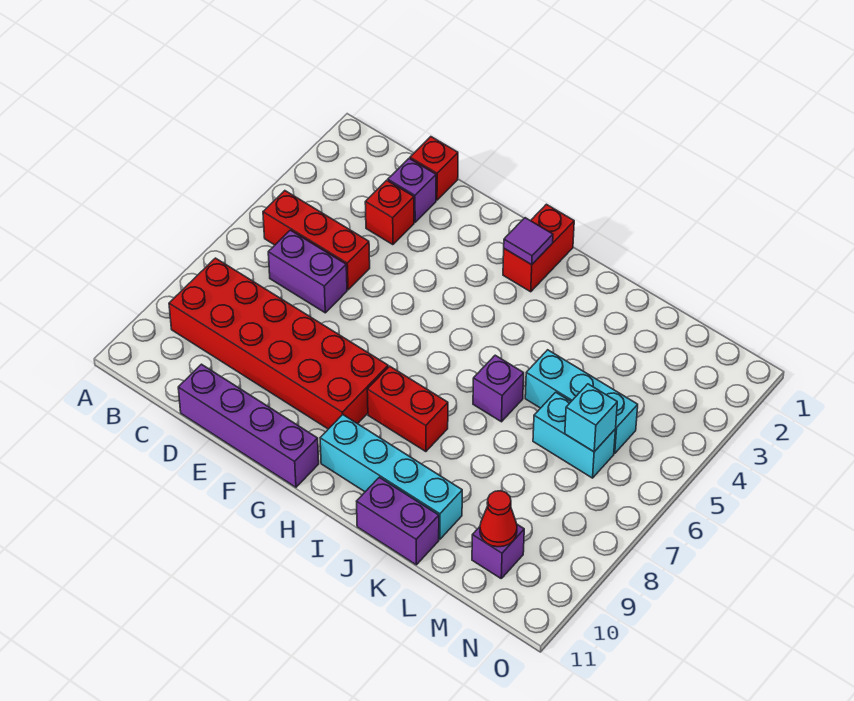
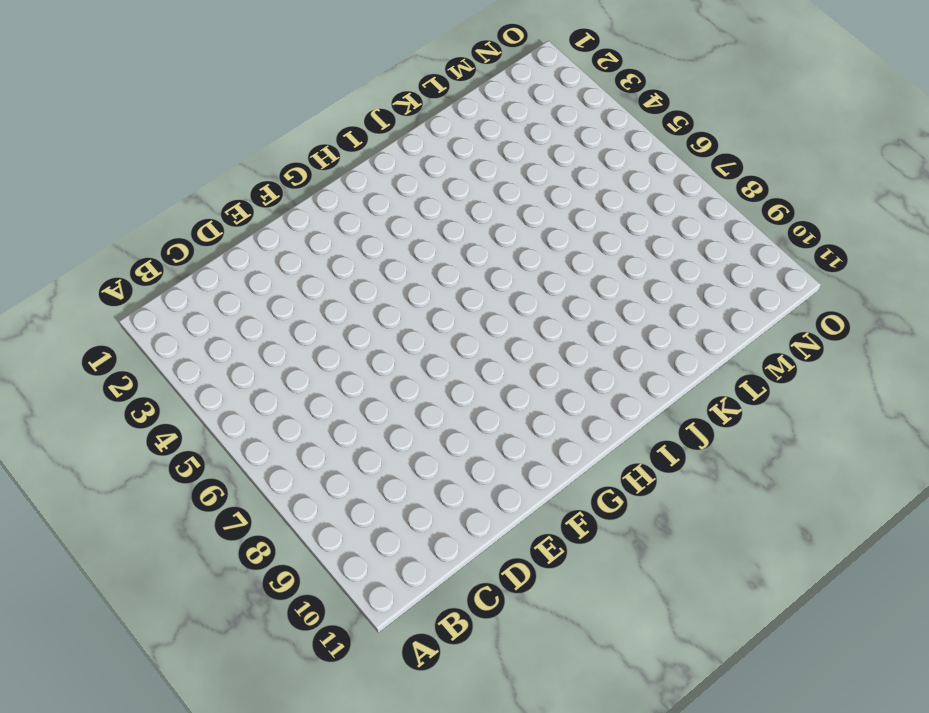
none -> red brick B5:D5 level 1
none -> red brick B8:G9 level 1
none -> purple brick C6:D6 level 1

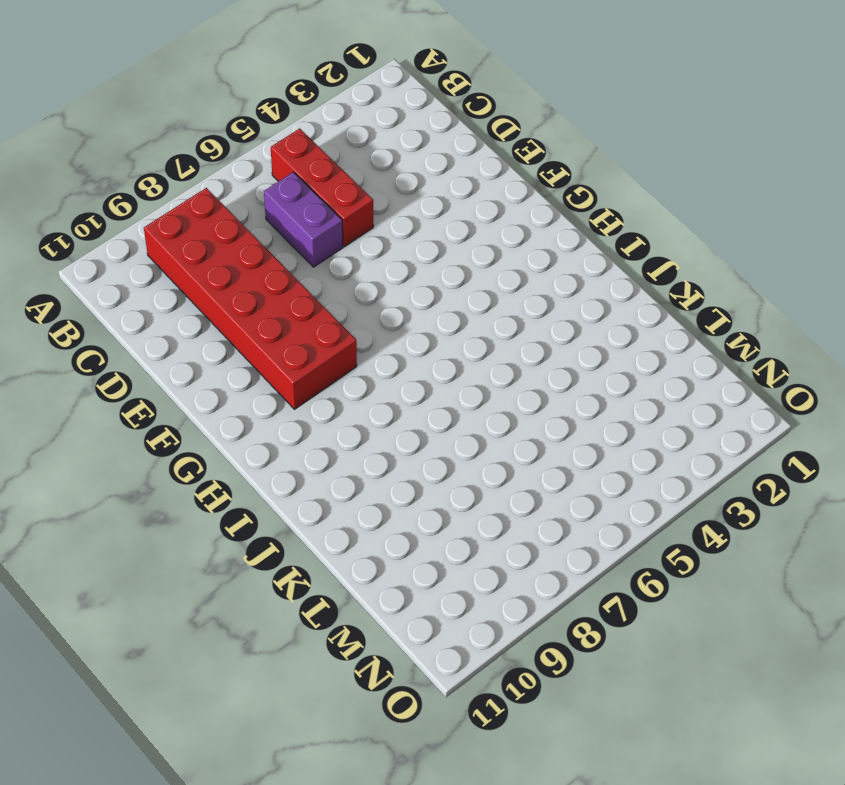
none -> red brick D1 level 1
none -> purple brick D2 level 1
none -> red brick D3 level 1

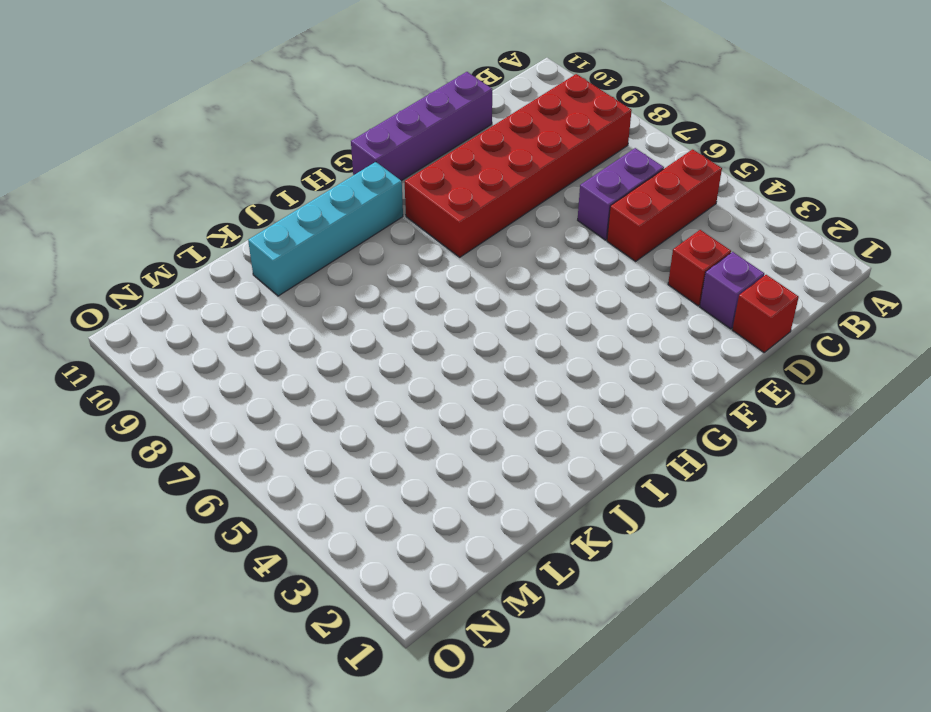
none -> red brick H1:H2 level 1
none -> red brick H8:I8 level 1
none -> purple brick J6 level 1

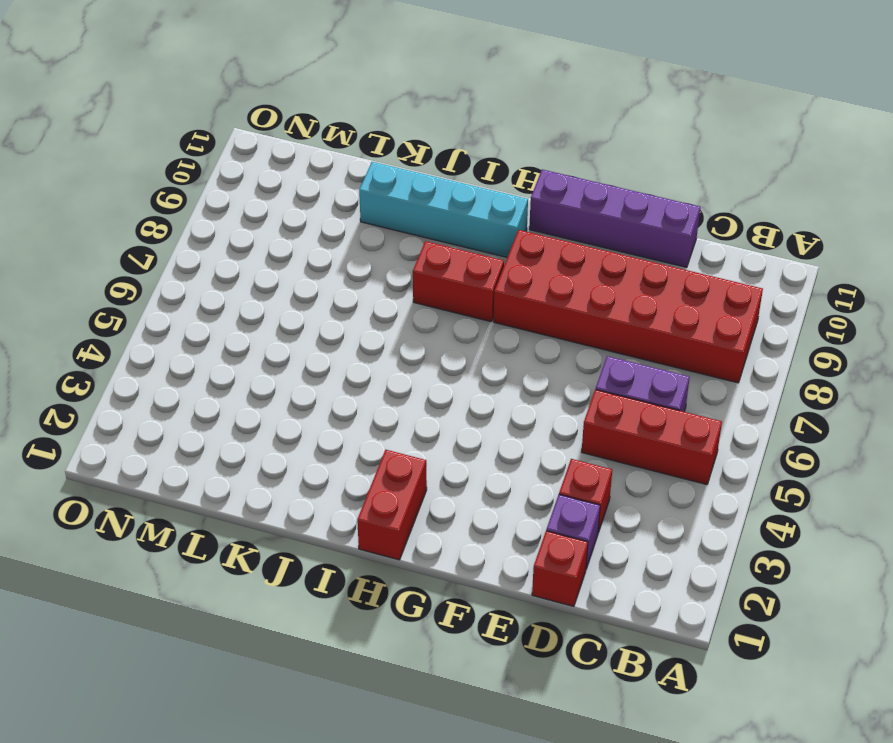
none -> purple brick J6 level 1
none -> purple brick J11:K11 level 1
none -> cyan brick K5:M5 level 1

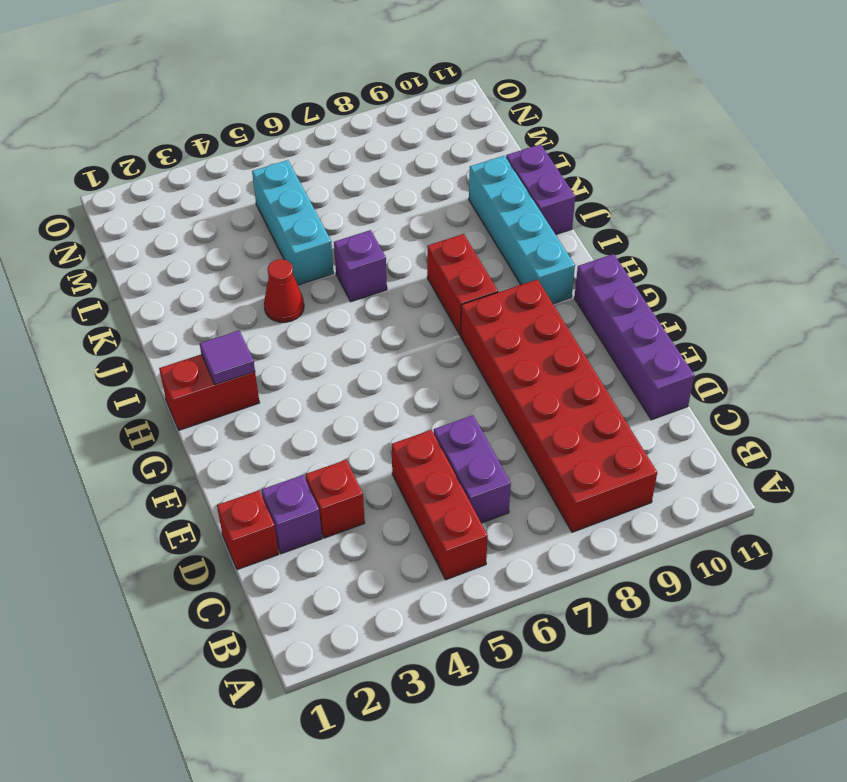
red cone J4 level 1 -> red cone M10 level 2
none -> cyan brick L6:M6 level 1
none -> purple brick M10 level 1
none -> cyan brick M6 level 2

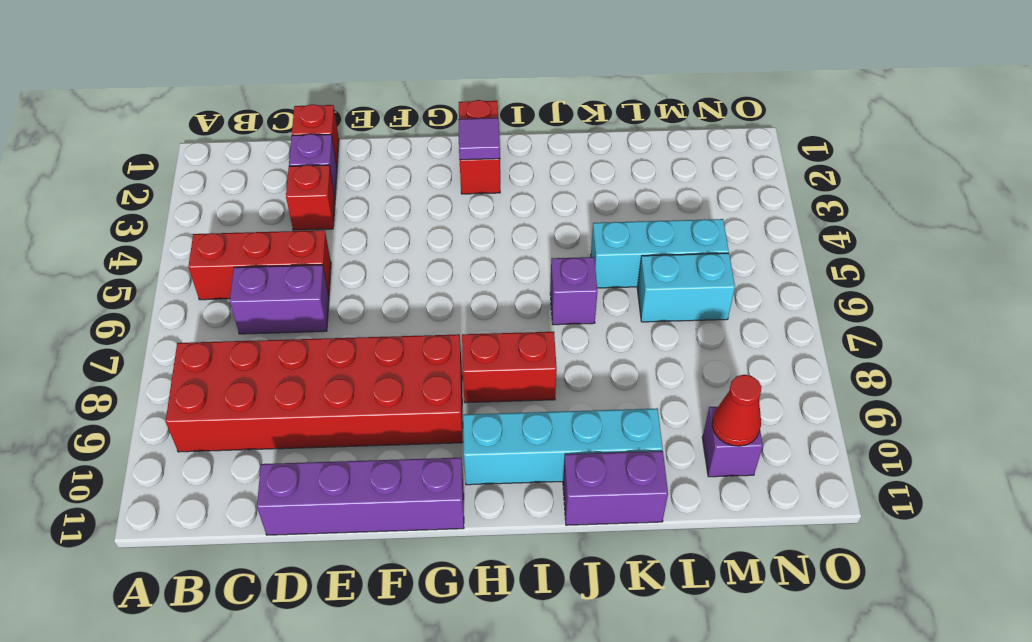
none -> cyan brick M6 level 2

